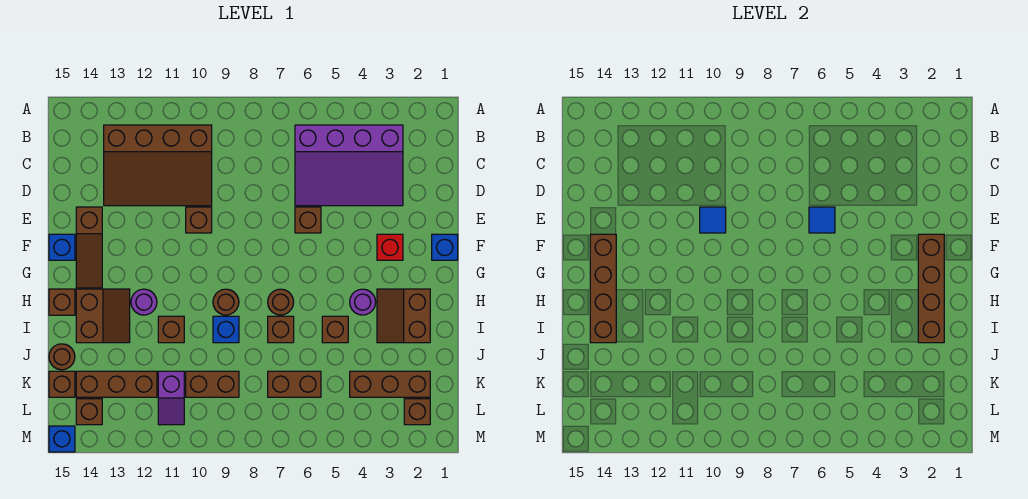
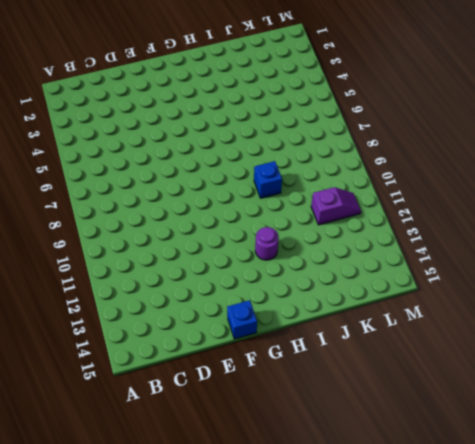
none -> purple slope B3:D6 level 1 top B
none -> brown slope B10:D13 level 1 top B
none -> brown brick E6 level 1
none -> brown brick E10 level 1

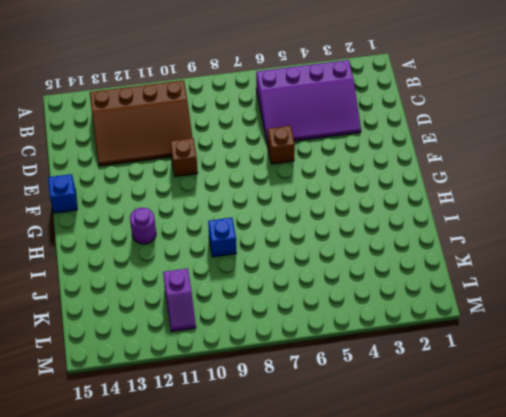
none -> brown slope E14:G14 level 1 top E
none -> blue brick F1 level 1
none -> red brick F3 level 1
none -> brown slope H2:I3 level 1 top 2

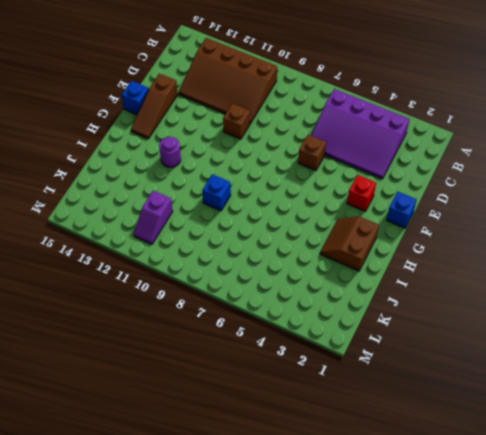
none -> purple round brick H4 level 1
none -> brown round brick H7 level 1
none -> brown round brick H9 level 1
none -> brown slope H13:I14 level 1 top 14

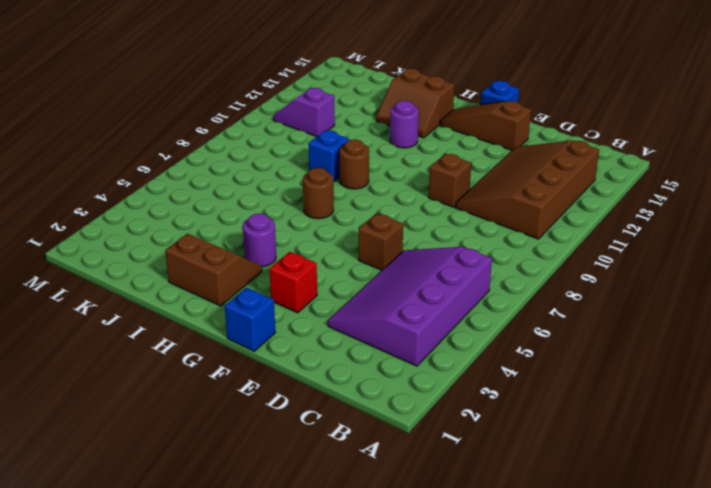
none -> brown brick H15 level 1
none -> brown brick I5 level 1
none -> brown brick I7 level 1
none -> brown brick I11 level 1

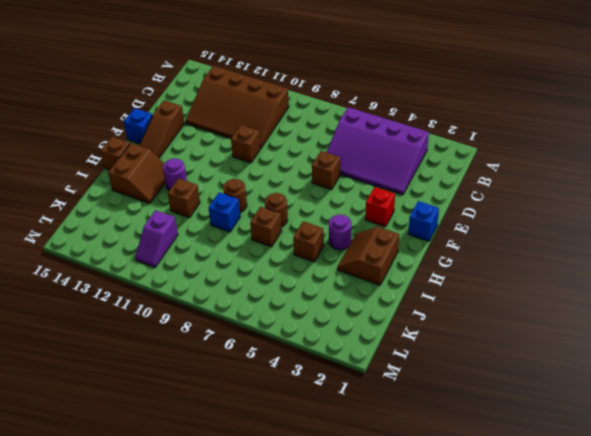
none -> brown round brick J15 level 1
none -> brown brick K2:K4 level 1
none -> brown brick K6:K7 level 1
none -> brown brick K9:K10 level 1

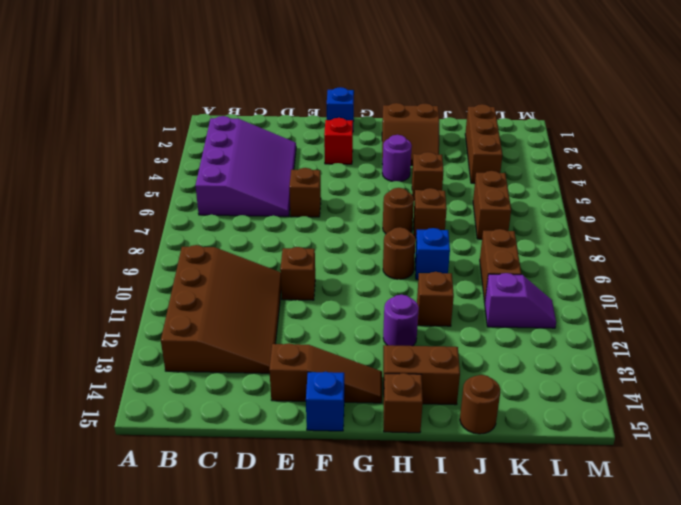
none -> brown brick K12:K14 level 1
none -> brown brick K15 level 1
none -> brown brick L2 level 1
none -> brown brick L14 level 1

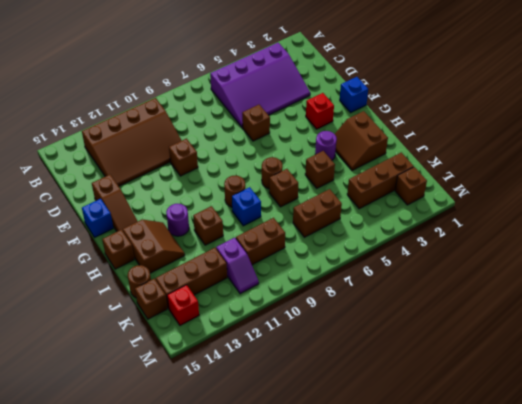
red brick L14 level 1 -> brown brick L14 level 1
none -> blue brick M15 level 1
none -> blue tile E6 level 2
none -> blue tile E10 level 2
none -> brown brick F2:I2 level 2

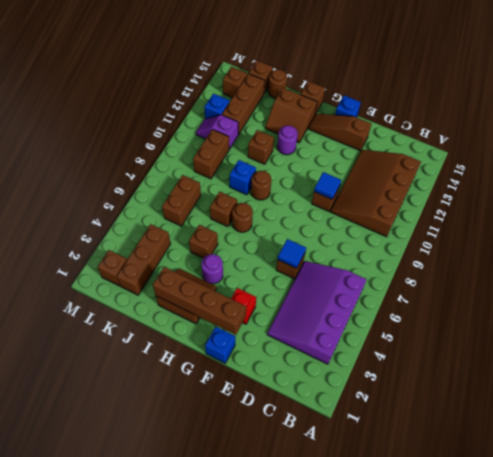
blue brick L12 level 1 -> blue brick M15 level 1
none -> brown brick F14:I14 level 2

